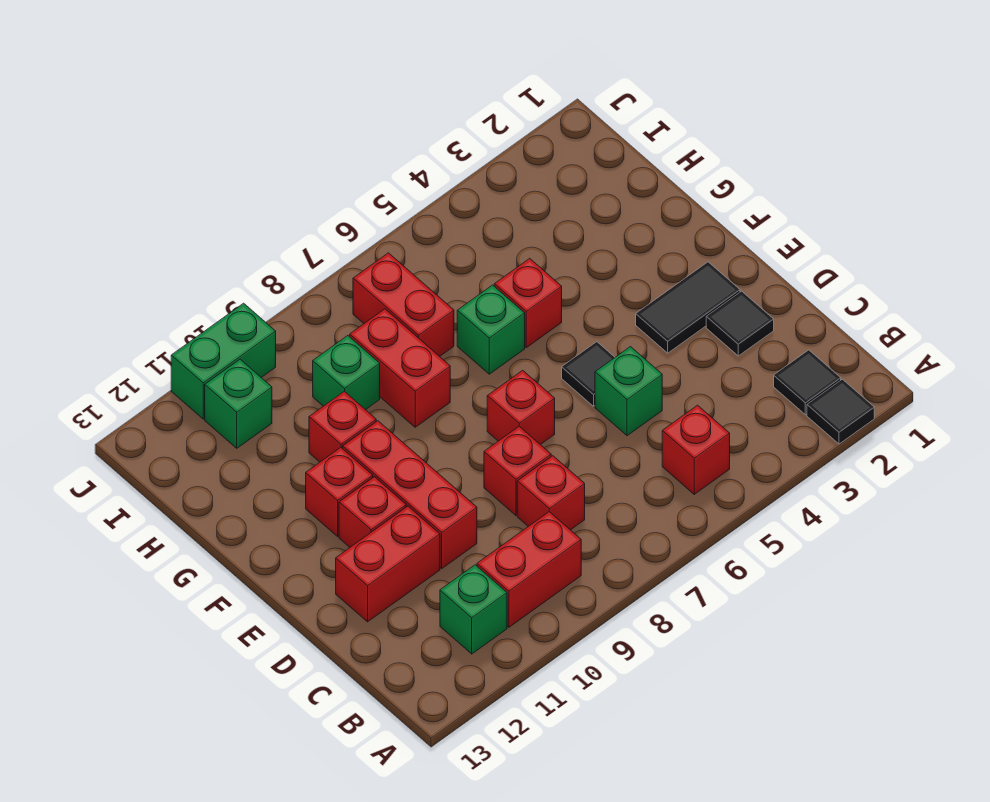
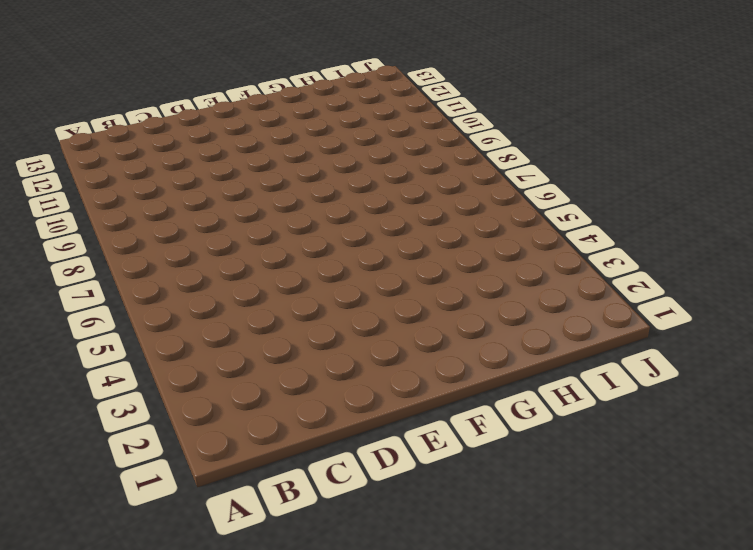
none -> black tile A2 level 1
none -> black tile B2 level 1
none -> red brick B5 level 1

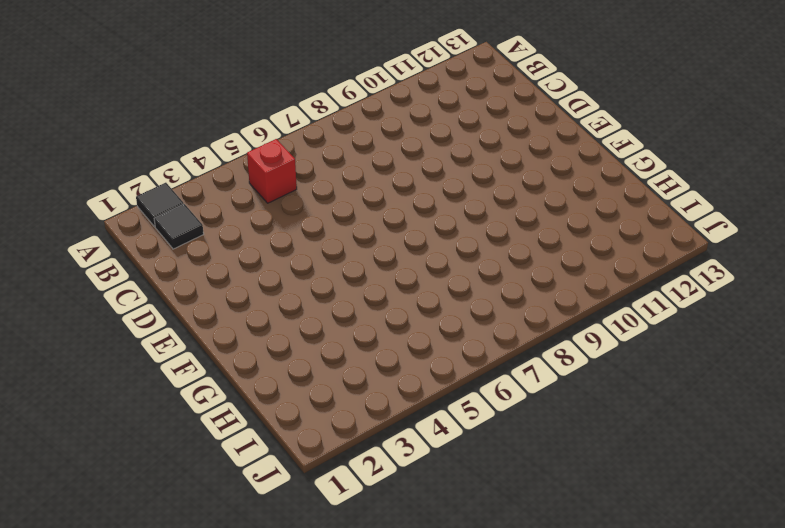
none -> red brick B9:B10 level 1
none -> green brick B11 level 1
none -> red brick C8 level 1

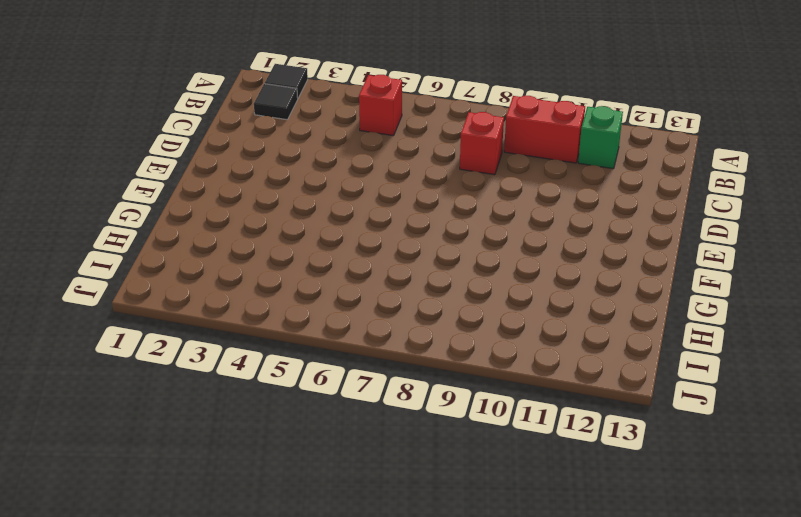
none -> black tile D2 level 1
none -> green brick D5 level 1
none -> red brick D8 level 1

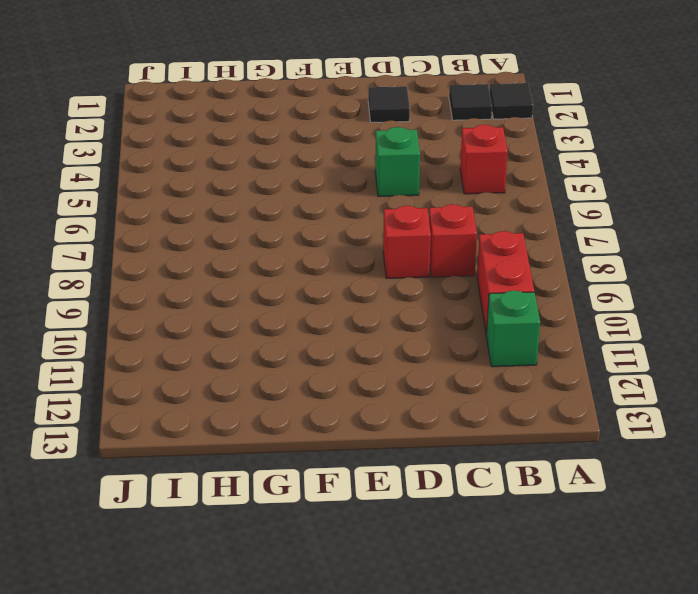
none -> red brick D10:F10 level 1
none -> red brick D11:D12 level 1
none -> black tile E2:E3 level 1

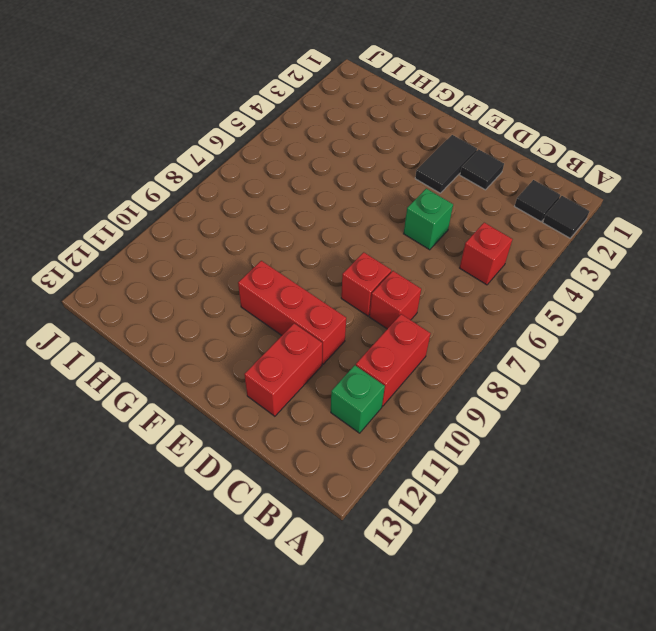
none -> black tile E5 level 1
none -> red brick E7 level 1
none -> red brick E11 level 1

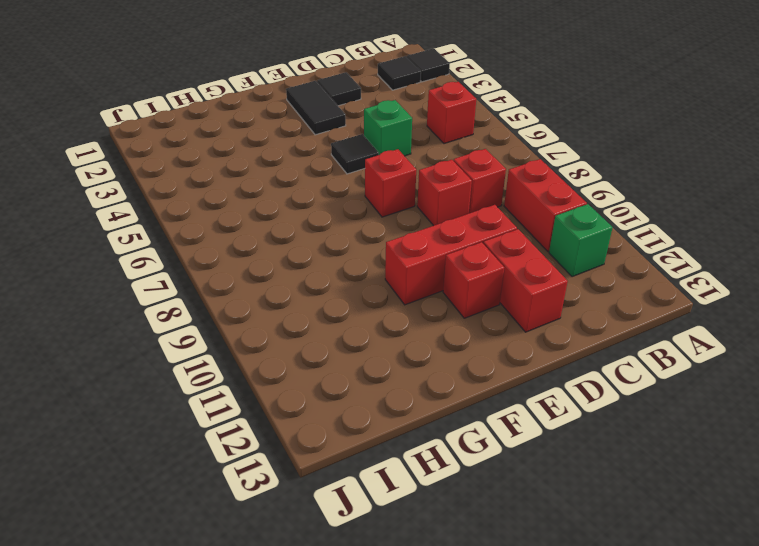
none -> red brick F11 level 1
none -> red brick G5 level 1
none -> green brick G6 level 1

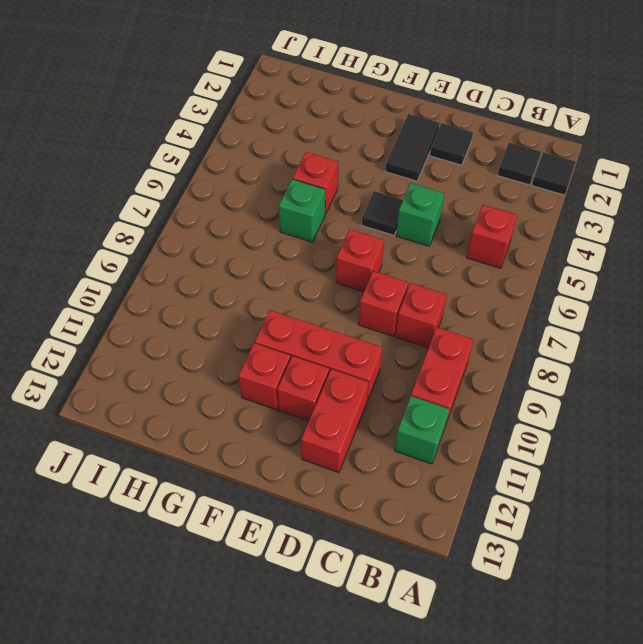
none -> red brick G8:H8 level 1
none -> red brick G10 level 1
none -> red brick H7:I7 level 1

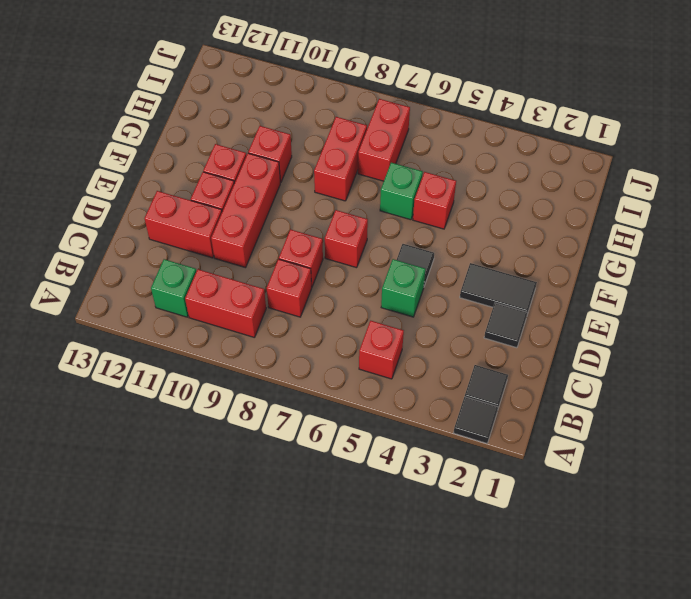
none -> green brick H9 level 1
none -> green brick I11 level 1
none -> green brick J10:J11 level 1

